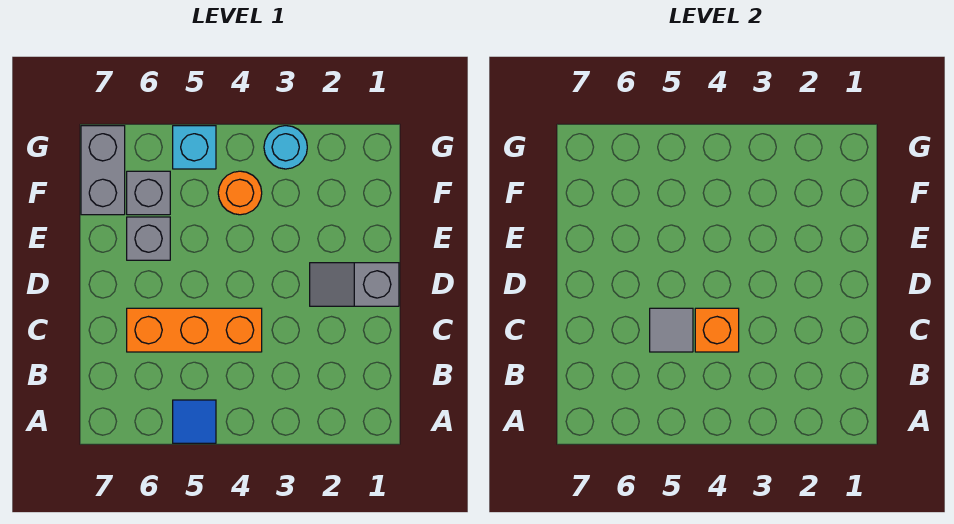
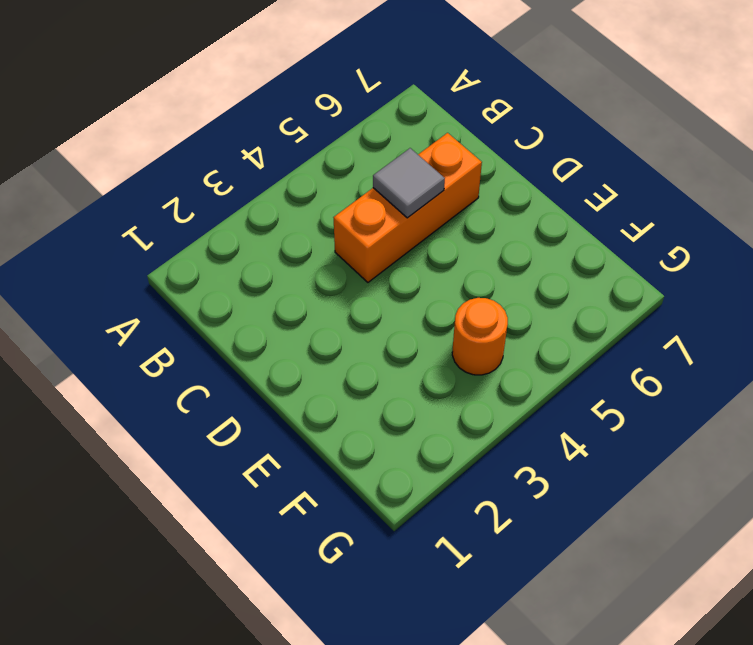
none -> blue tile A5 level 1
none -> grey slope D1:D2 level 1 top 1

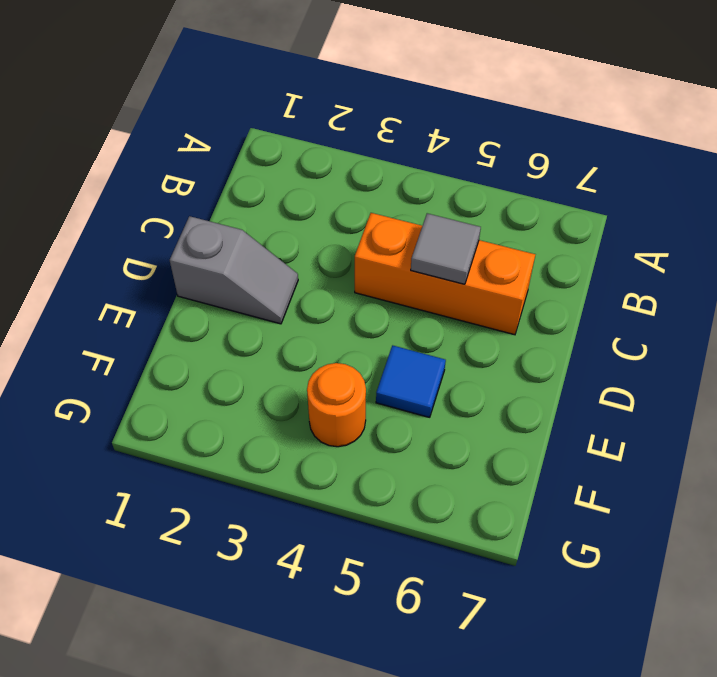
blue tile E5 level 1 -> blue tile A5 level 1
none -> grey brick E6 level 1
none -> grey brick F6 level 1

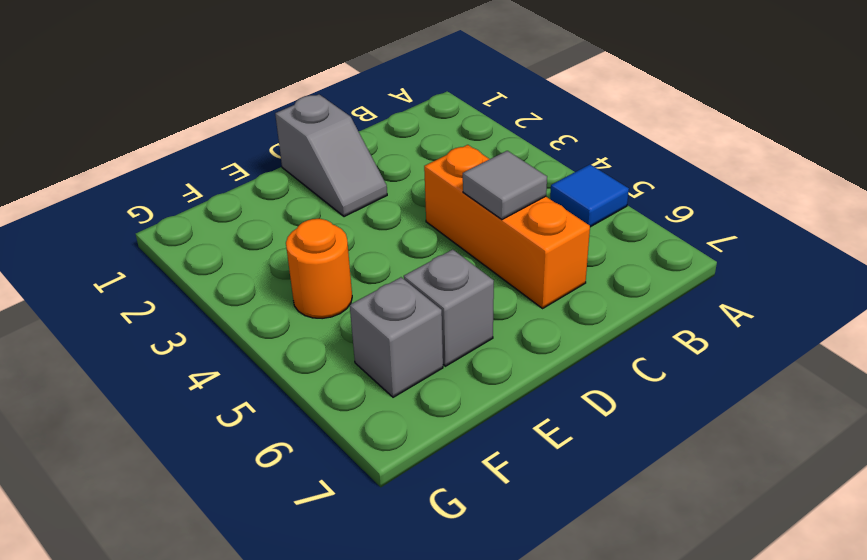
none -> grey brick F7:G7 level 1
none -> cyan round brick G3 level 1

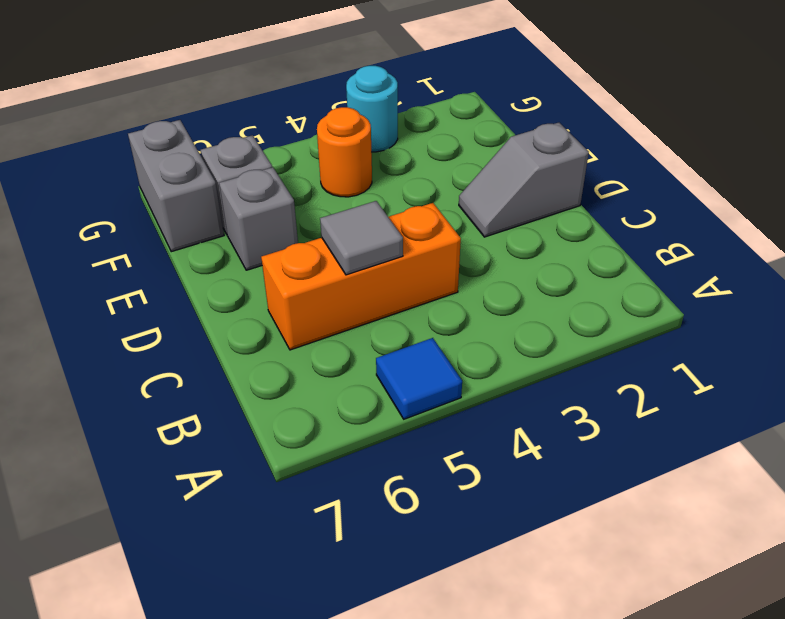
none -> cyan brick G5 level 1
none -> orange brick C4 level 2

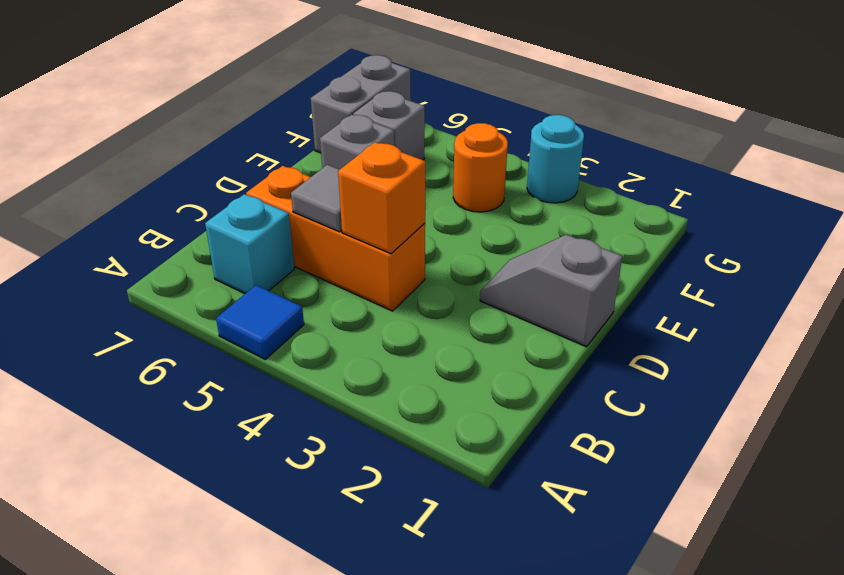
cyan brick B6 level 1 -> cyan brick G5 level 1

